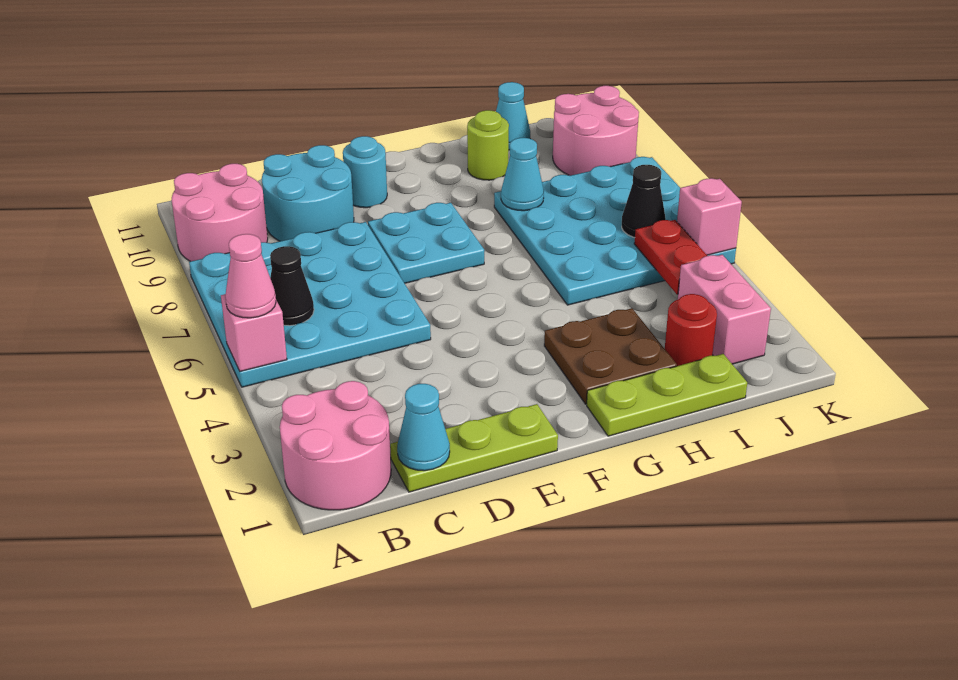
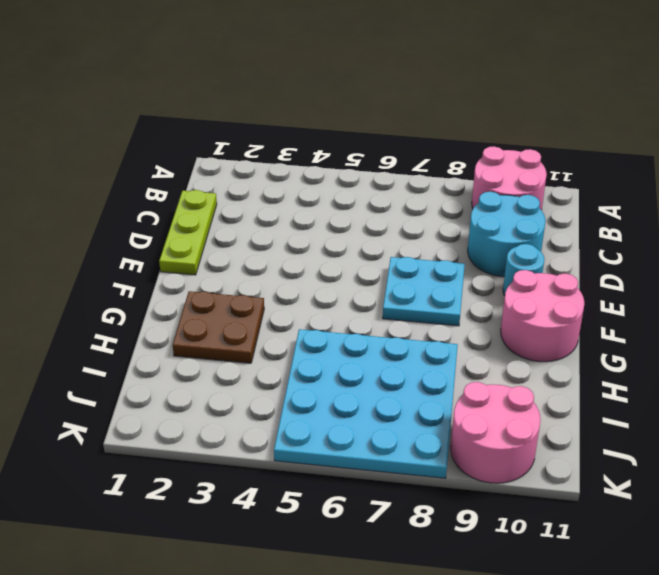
pink round brick F10:G11 level 1 -> pink round brick A1:B2 level 1
none -> cyan plate A5:D8 level 1
none -> lime plate G1:I1 level 1
none -> lime round brick H10 level 1

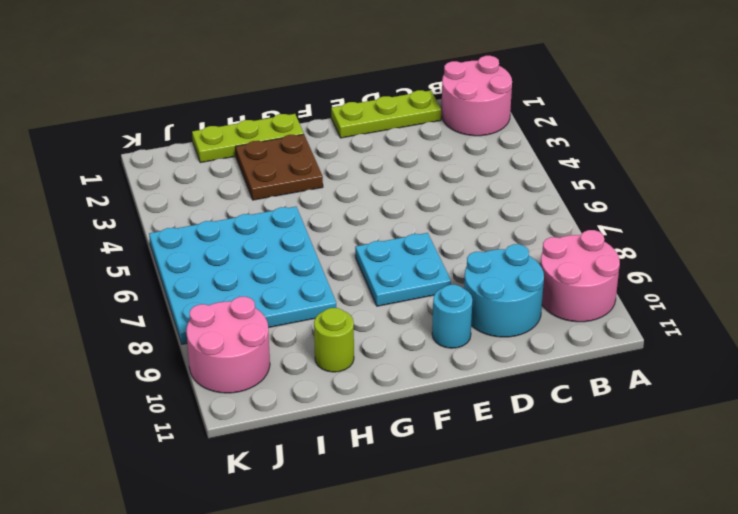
none -> cyan plate A5:D8 level 1
none -> red round brick I2 level 1
none -> cyan cone I11 level 1

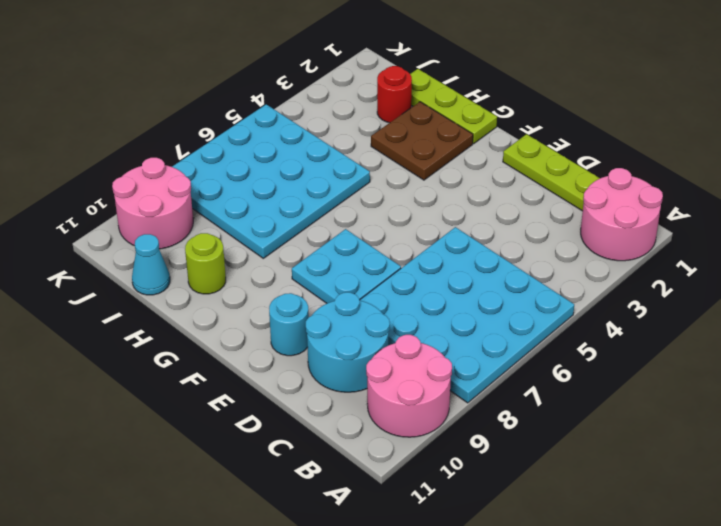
none -> pink brick J2:J3 level 1
none -> pink brick A5 level 2
none -> black cone B6 level 2

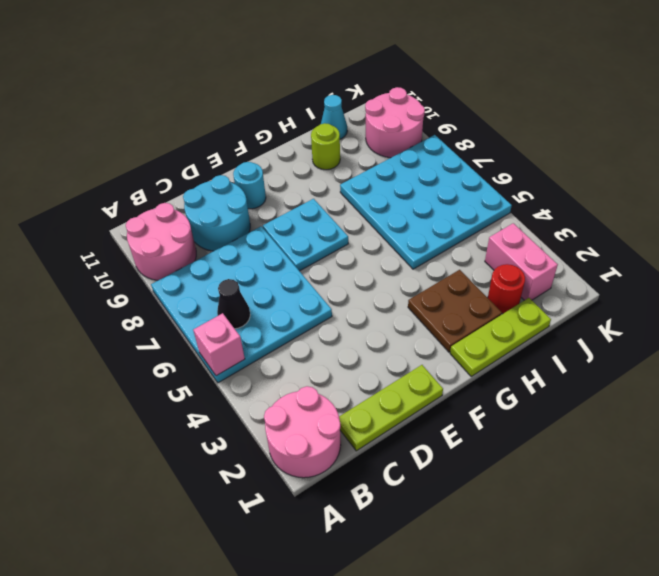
none -> cyan cone C1 level 2
none -> cyan cone H8 level 2
none -> red plate J4:J5 level 2

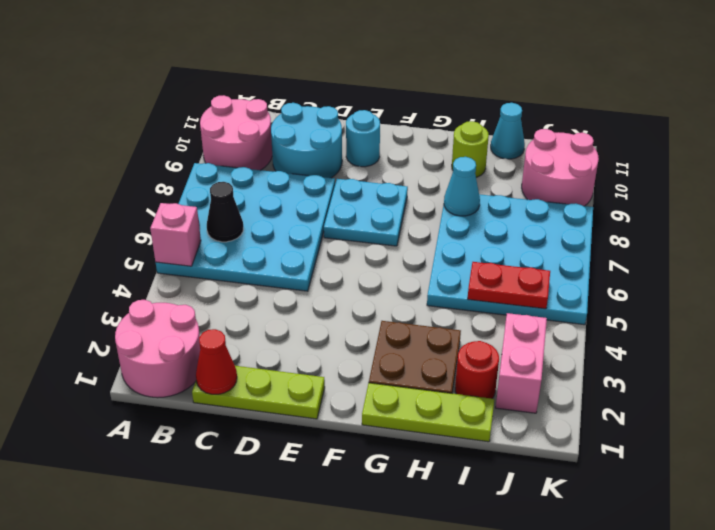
red cone C1 level 2 -> cyan cone C1 level 2
red plate I5:J5 level 2 -> red plate J4:J5 level 2
none -> black cone J6 level 2
none -> pink brick K5 level 2
none -> pink cone A5 level 3

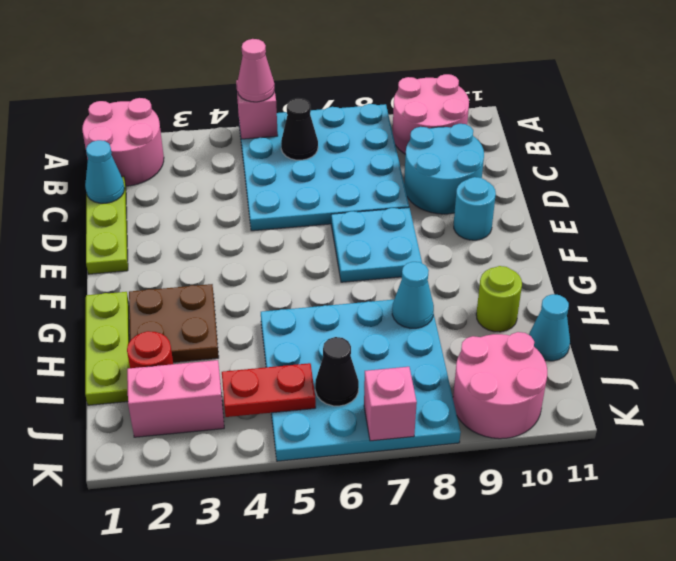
pink brick K7 level 2 -> pink brick K5 level 2

